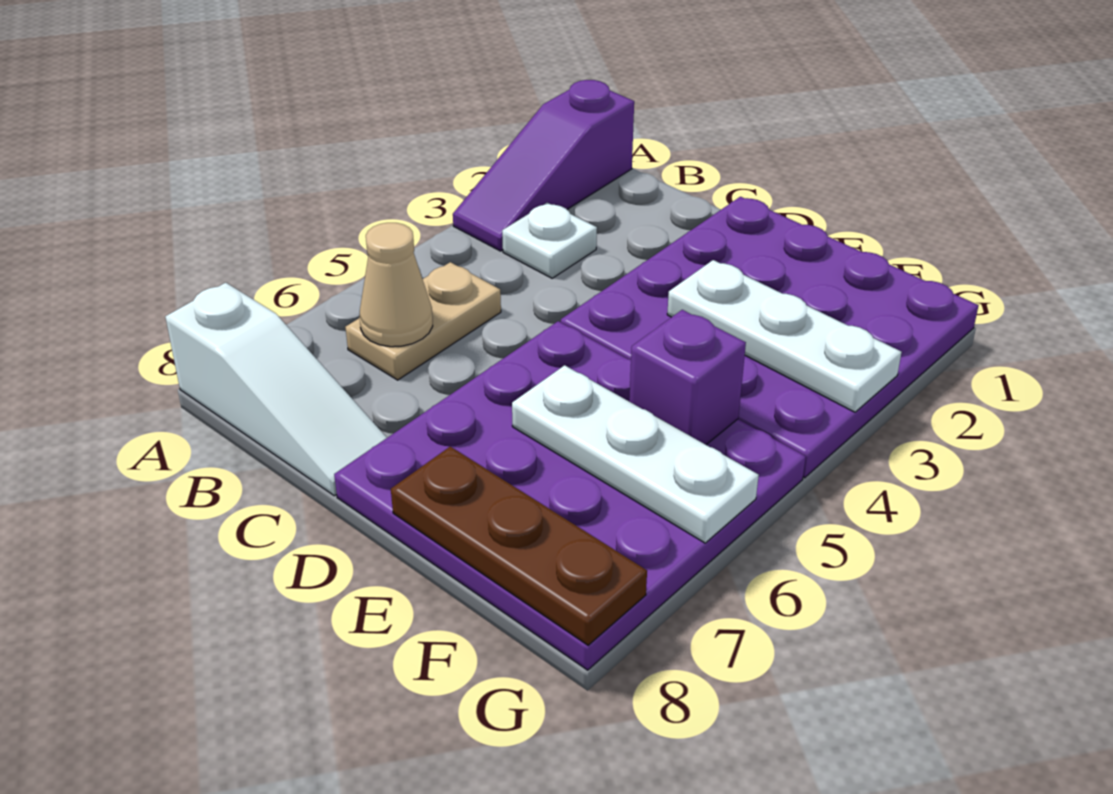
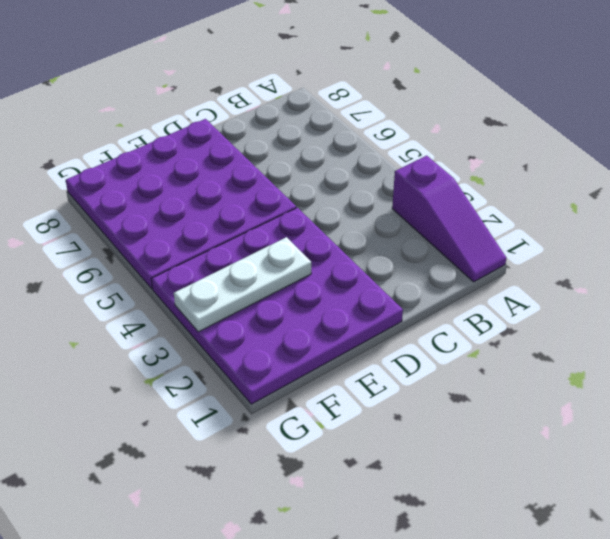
purple slope A1:A3 level 1 top 3 -> purple slope A1:A3 level 1 top 1
none -> white slope A8:C8 level 1 top A
none -> white plate B3 level 1

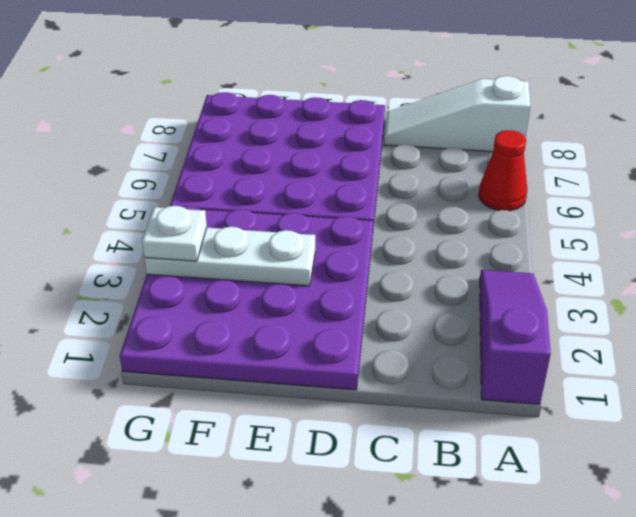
red cone A6 level 1 -> none
white plate G3 level 3 -> white plate B3 level 1
none -> tan plate B5:B6 level 1
none -> tan cone B6 level 2

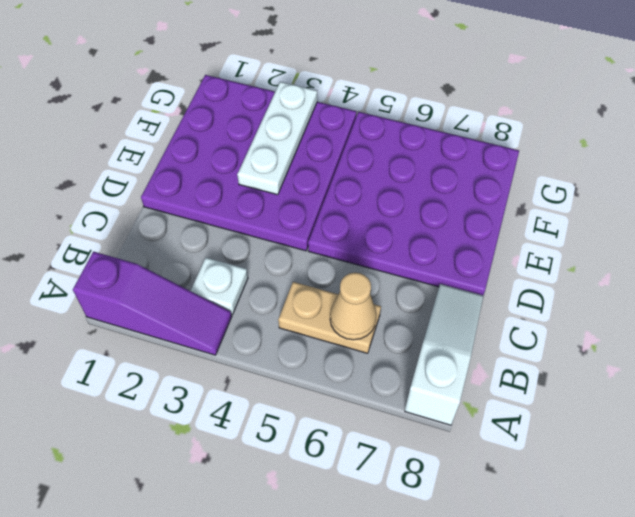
none -> white plate E6:G6 level 2
none -> brown plate E8:G8 level 2

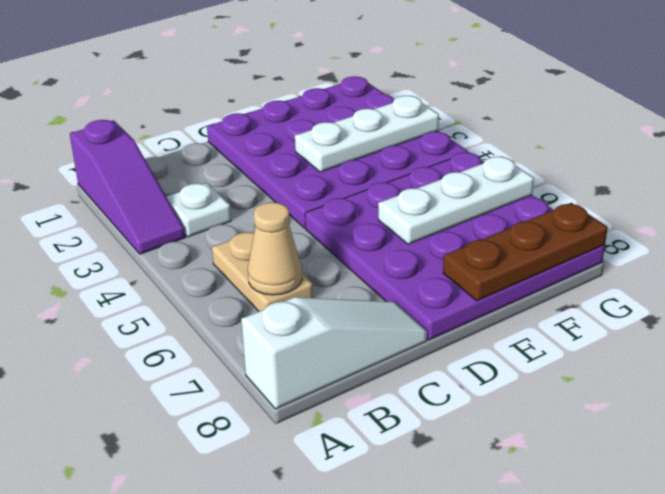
none -> purple brick F5 level 2

